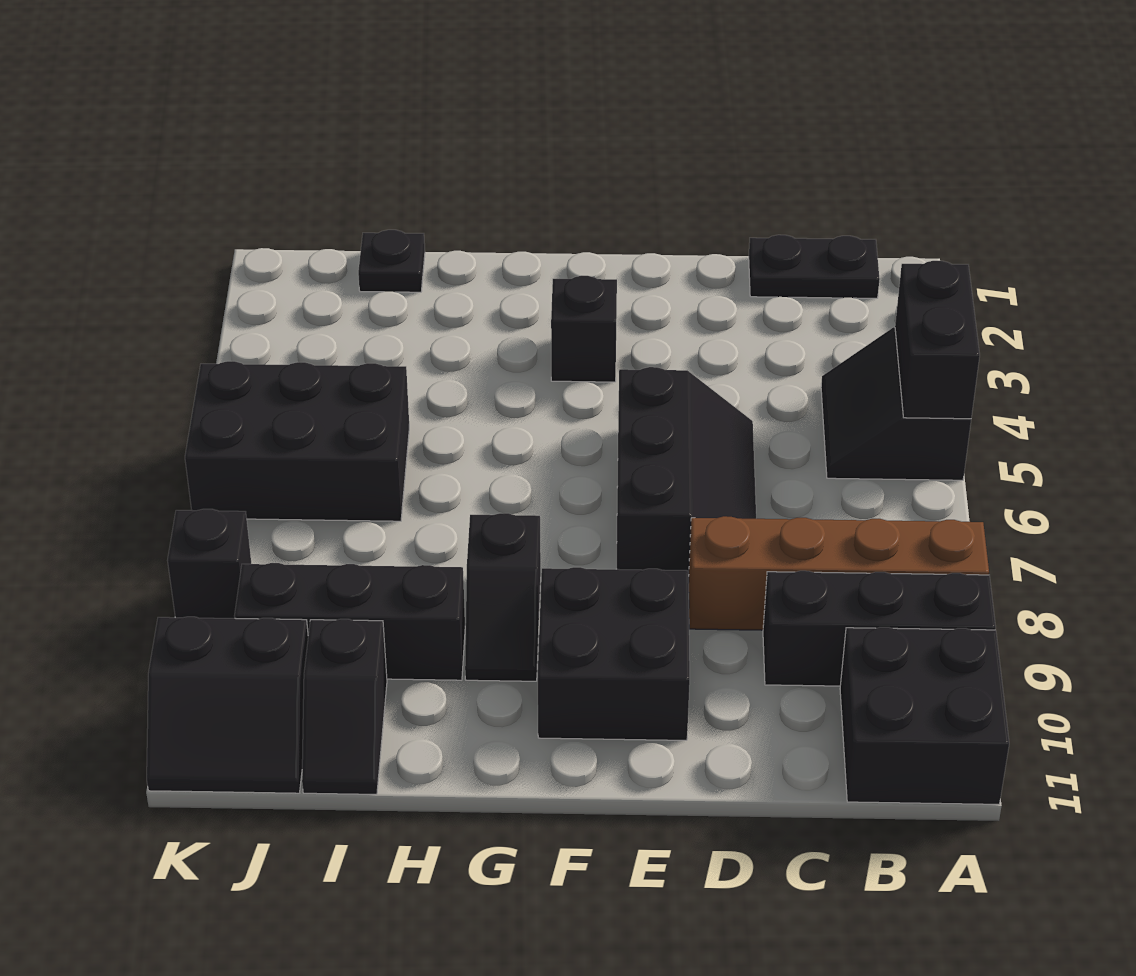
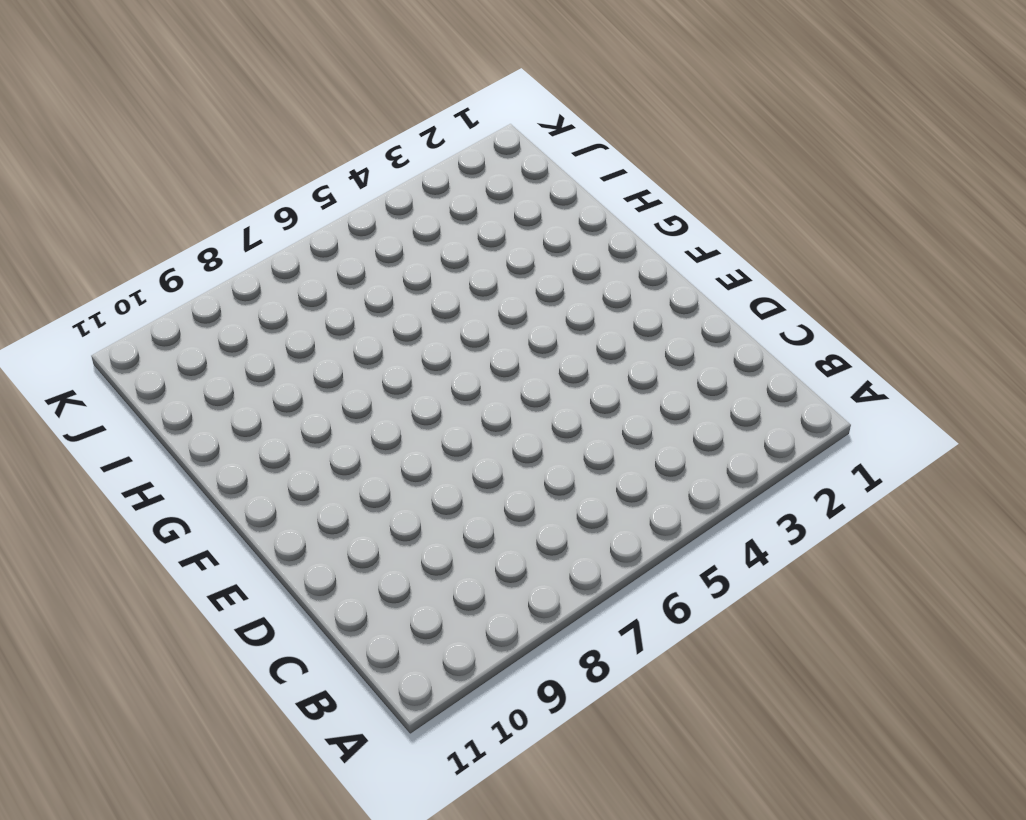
none -> black slope A4:B5 level 1 top A
none -> brown brick A8:D8 level 1
none -> black brick A9:C9 level 1

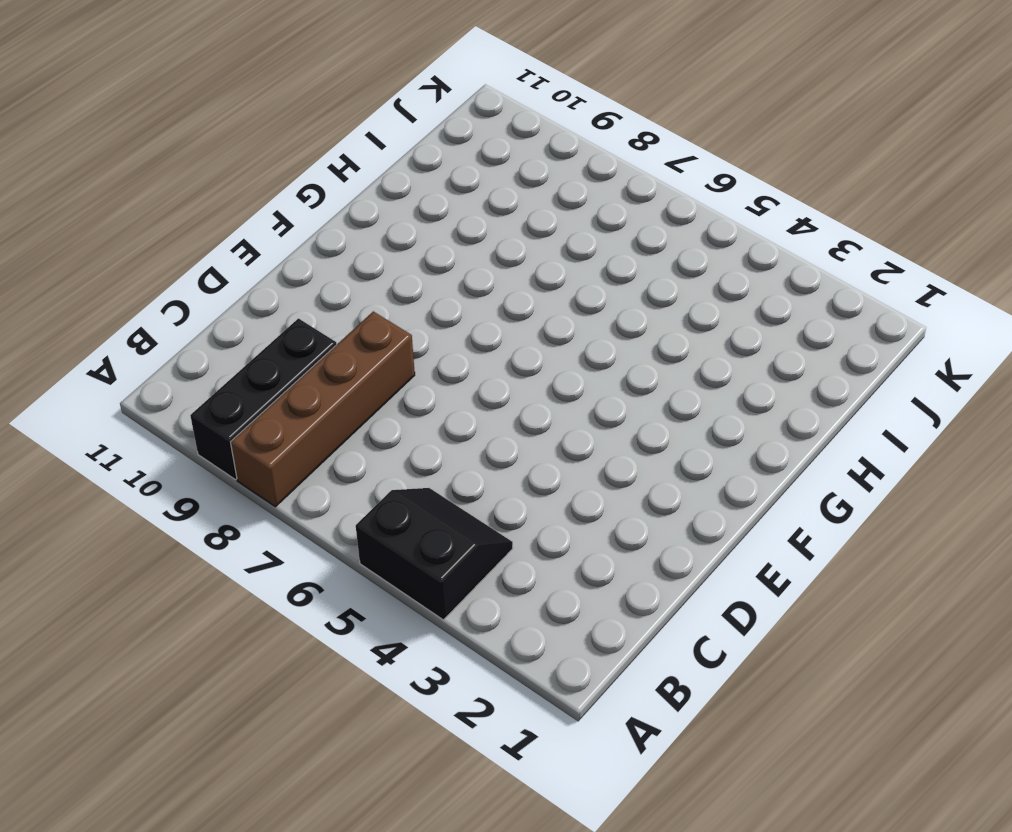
none -> black brick A10:B11 level 1
none -> black plate B1:C1 level 1
none -> black slope D5:E7 level 1 top E

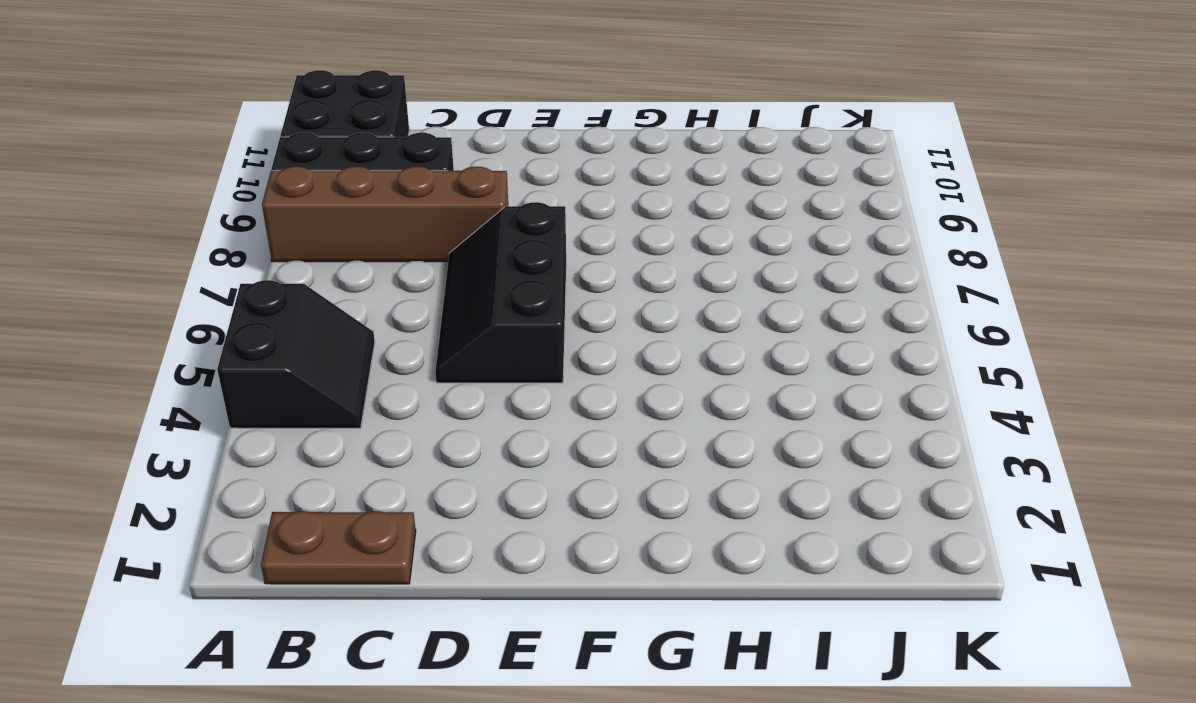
brown plate B1:C1 level 1 -> black plate B1:C1 level 1
none -> black brick E9:F10 level 1
none -> black brick F3 level 1
none -> black slope G8:G9 level 1 top 8

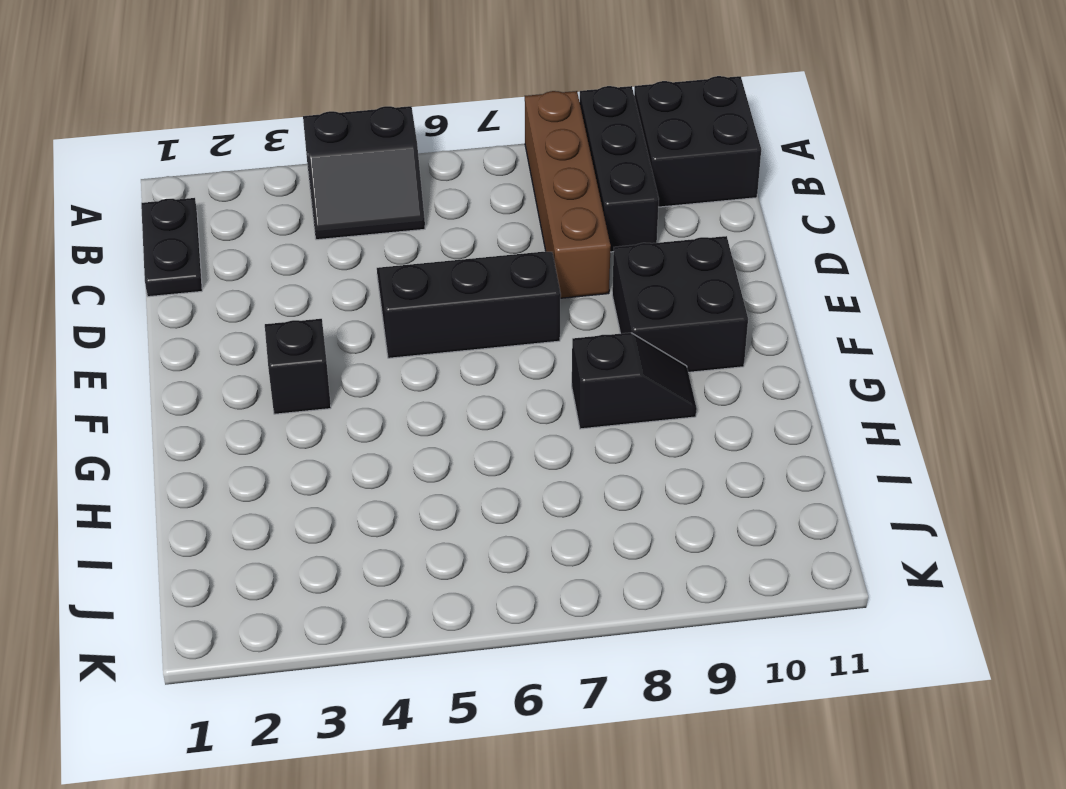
none -> black brick H9:J9 level 1
none -> black plate I1 level 1
none -> black brick I5:K6 level 1

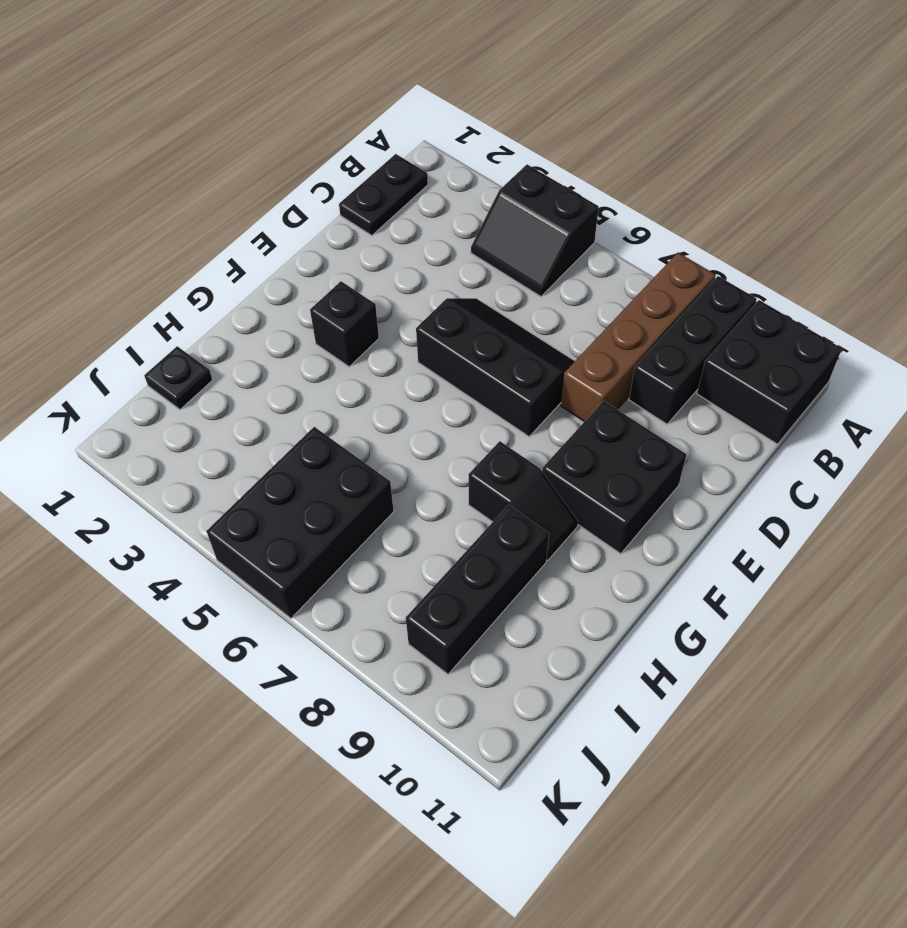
none -> black slope I10:I11 level 1 top 10
none -> black slope J10:K11 level 1 top 10
none -> black brick K8 level 1

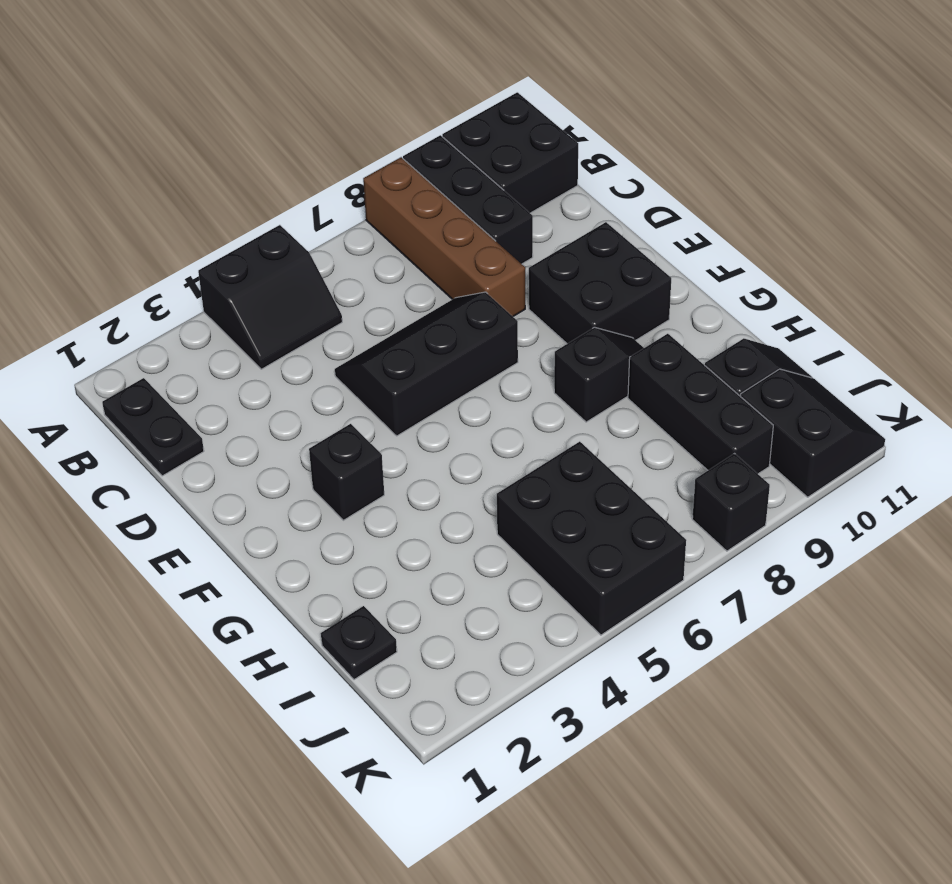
none -> black brick A4:A5 level 2

